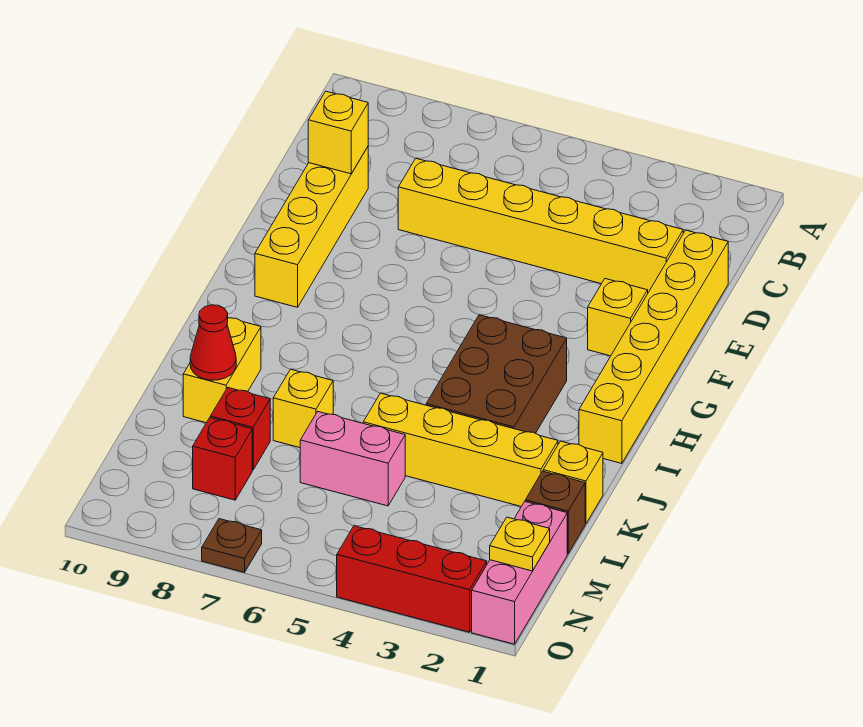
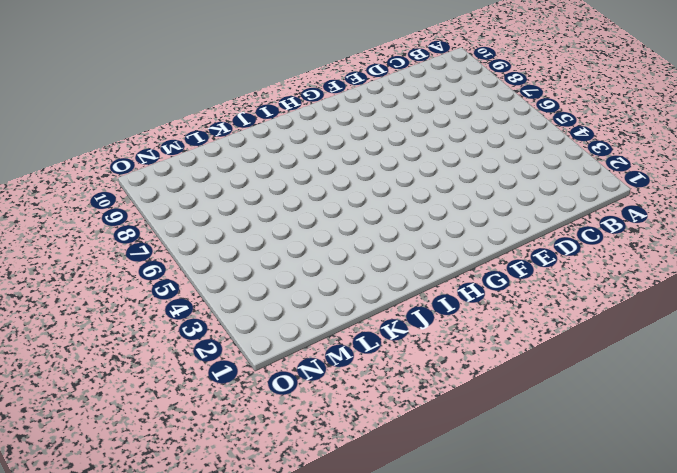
none -> yellow brick D1:I1 level 1
none -> yellow brick D2:D7 level 1
none -> yellow brick D9:G9 level 1

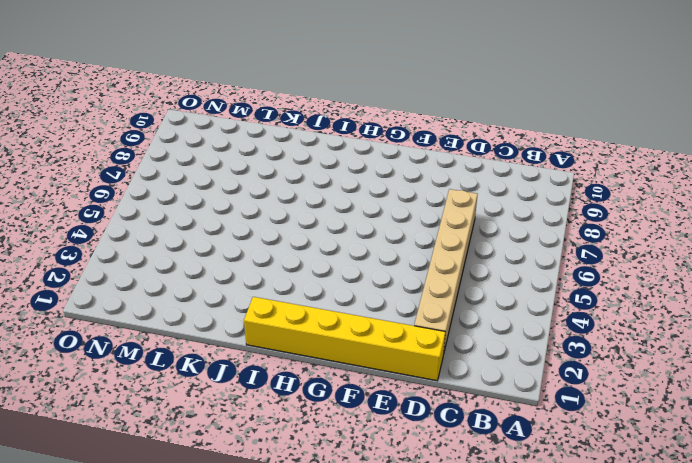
tan brick D2:D7 level 1 -> yellow brick D2:D7 level 1
none -> yellow brick D9:G9 level 1
none -> yellow brick F2 level 1
none -> brown brick H3:J4 level 1

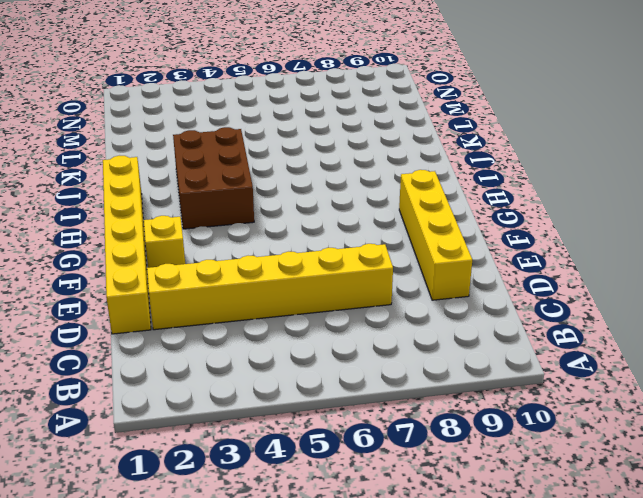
none -> yellow brick J9:K9 level 1
none -> yellow brick K1 level 1
none -> yellow brick K2:K5 level 1

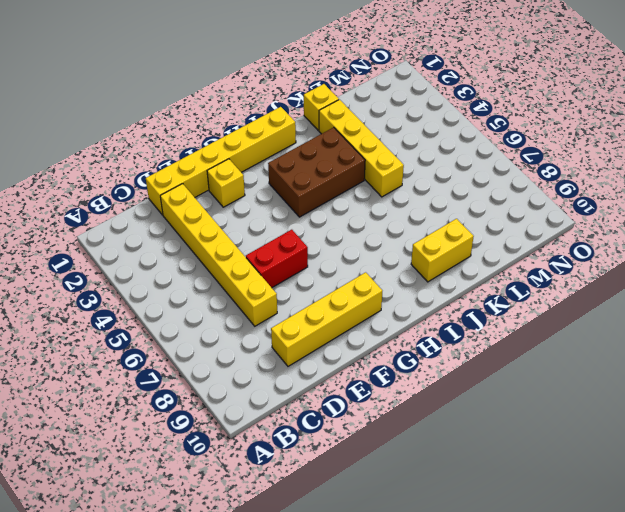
red brick E6:F6 level 1 -> none
none -> yellow brick K7 level 1
none -> brown brick L1 level 1
none -> pink brick L5:L6 level 1

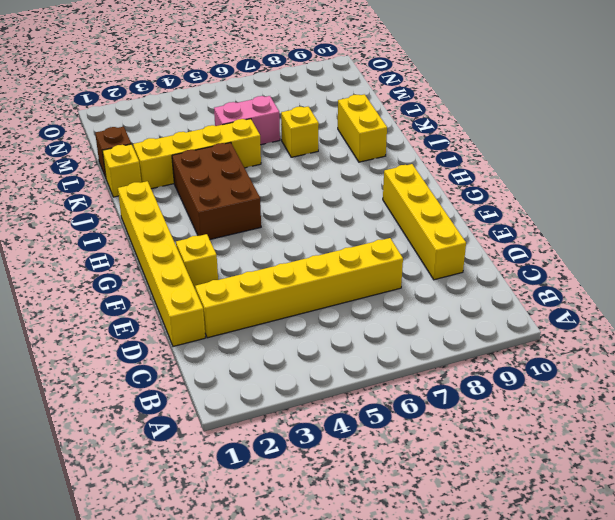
none -> red brick L8 level 1
none -> pink brick M1:O1 level 1
none -> red brick M8 level 1

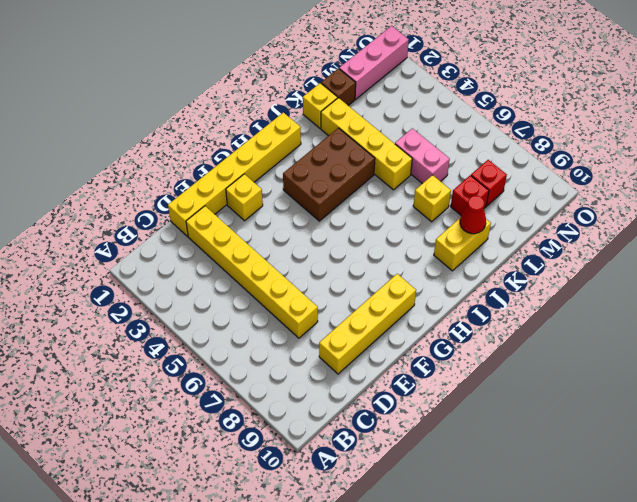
none -> red brick O2:O4 level 1
none -> brown plate O7 level 1
none -> yellow brick D9 level 2

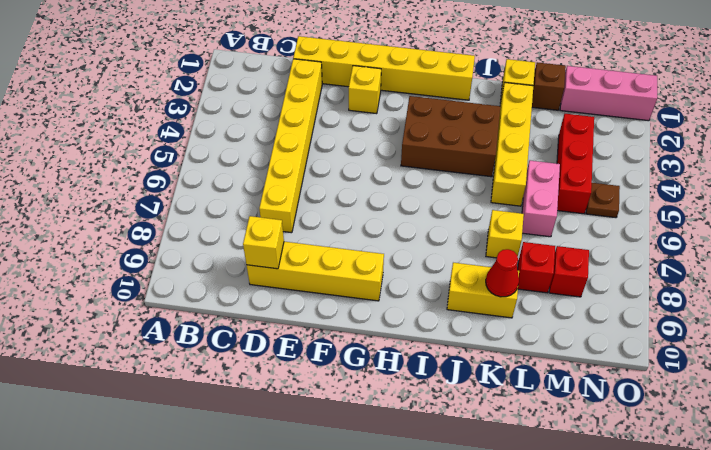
red brick M3:M5 level 1 -> red brick O2:O4 level 1
brown plate N5 level 1 -> brown plate O7 level 1
none -> yellow plate N1 level 2

